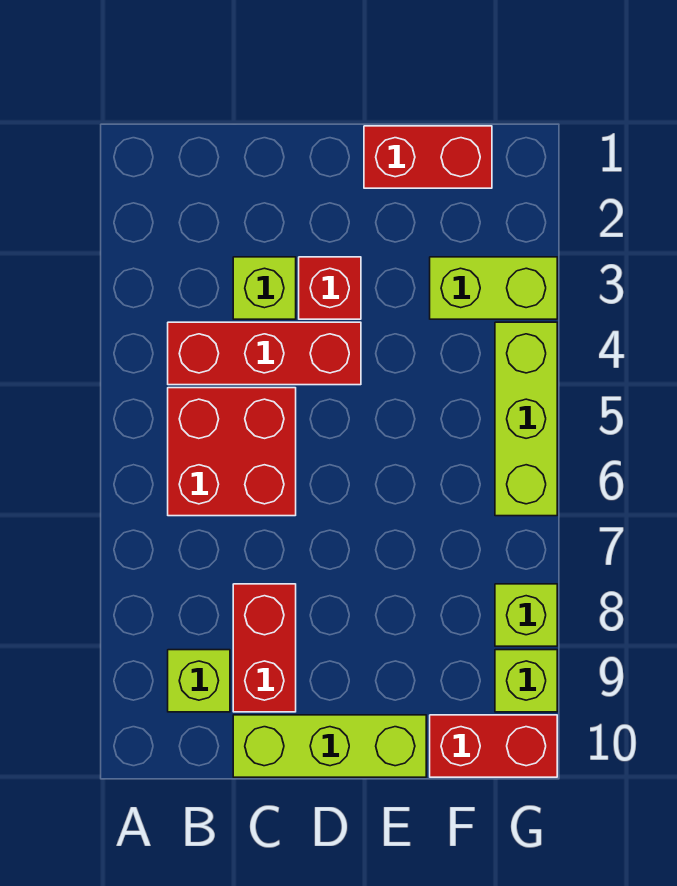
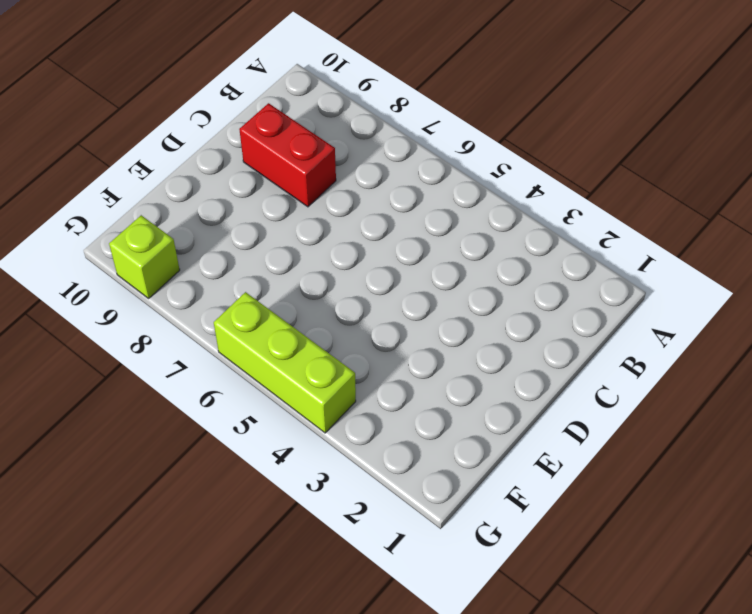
none -> red brick B4:D4 level 1
none -> red brick B5:C6 level 1
none -> lime brick B9 level 1

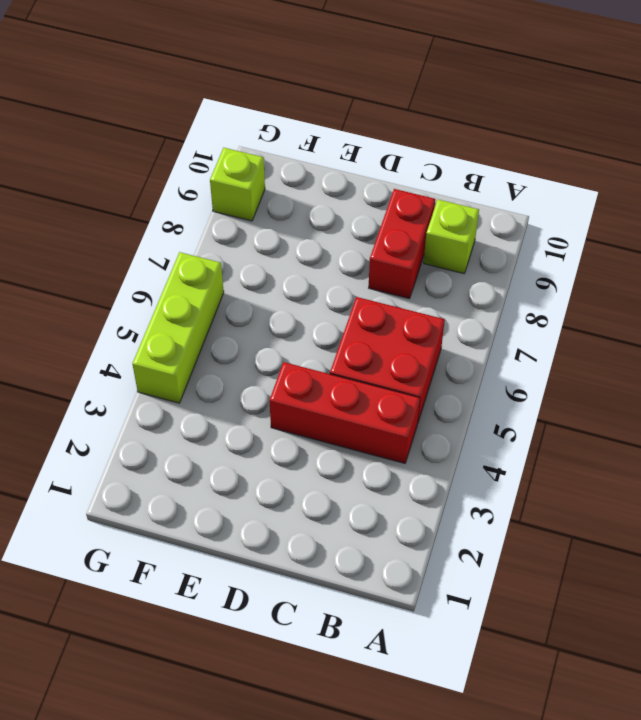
none -> lime brick C3 level 1
none -> lime brick C10:E10 level 1
none -> red brick D3 level 1

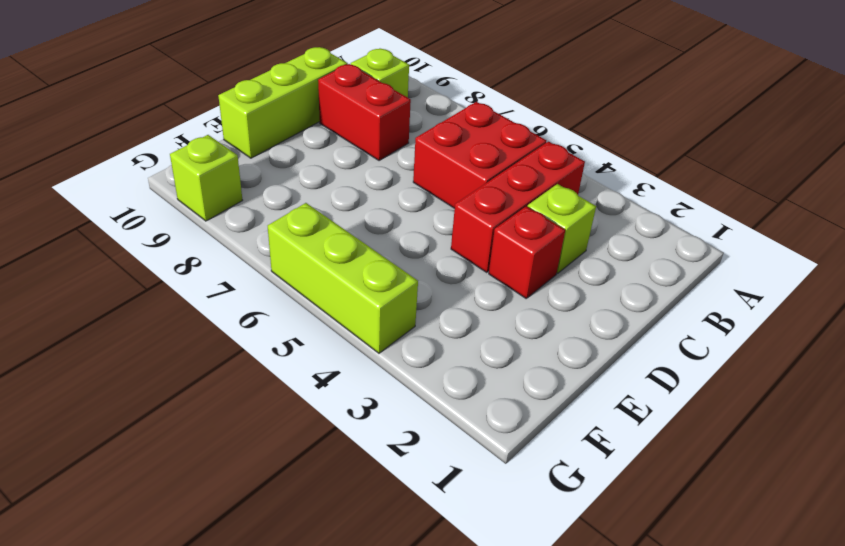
none -> red brick E1:F1 level 1
none -> lime brick F3:G3 level 1
none -> red brick F10:G10 level 1

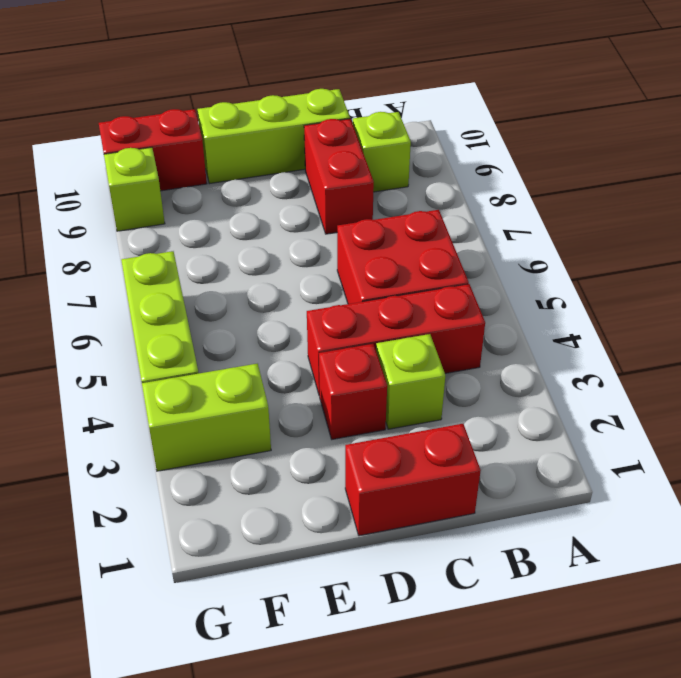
red brick C1:D1 level 1 -> red brick E1:F1 level 1
none -> lime brick G8 level 1

